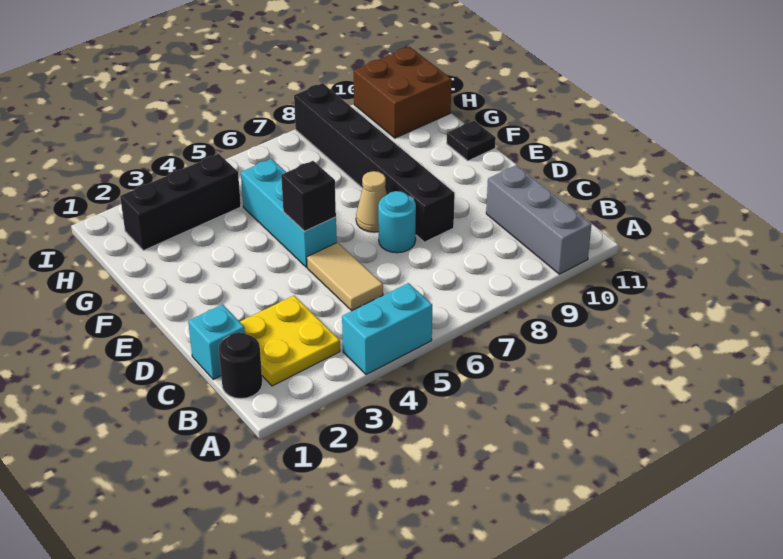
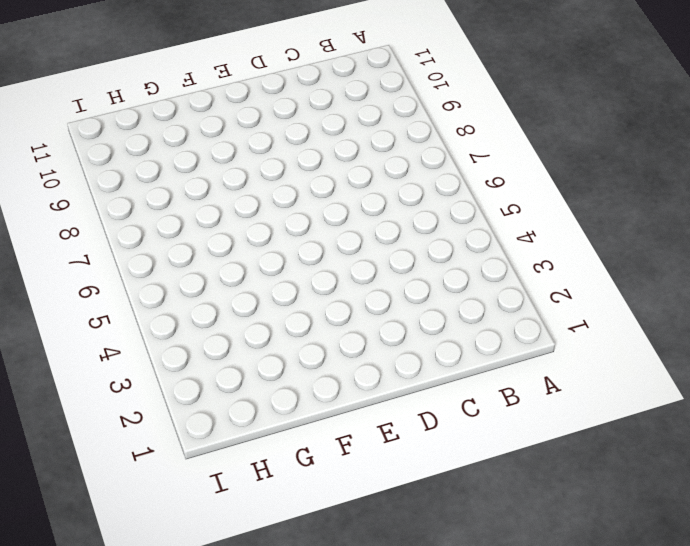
none -> cyan brick A4:A5 level 1
none -> grey brick A10:C10 level 1
none -> black round brick B1 level 1

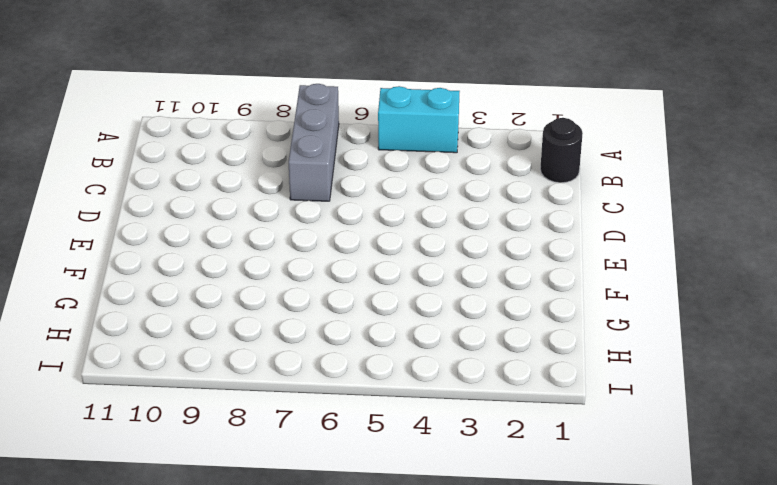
grey brick A7:C7 level 1 -> grey brick A10:C10 level 1
none -> yellow plate B2:C3 level 1
none -> cyan brick C1 level 1
none -> tan tile C5:D5 level 1

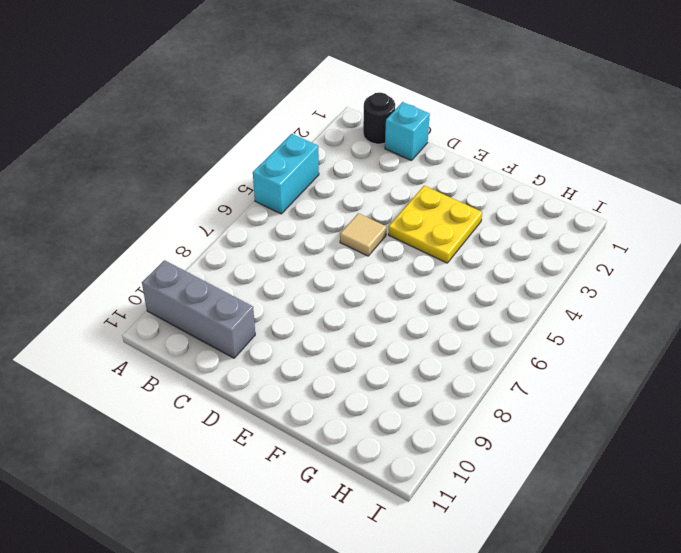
tan tile D5 level 1 -> tan tile C5:D5 level 1
yellow plate E3:F4 level 1 -> yellow plate B2:C3 level 1
none -> cyan round brick D7 level 1
none -> black brick D8:I8 level 1
none -> cyan brick E5:G5 level 1

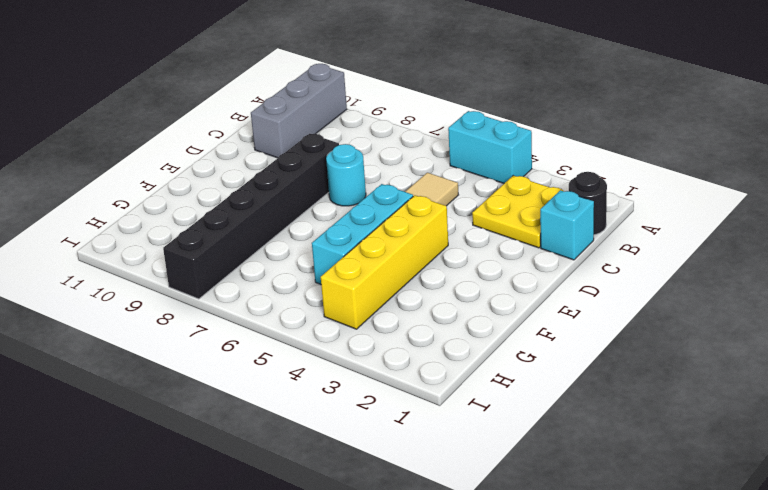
yellow brick E4:H4 level 1 -> black brick H2:H4 level 1
none -> tan cone E7 level 1
none -> black plate F11 level 1
none -> brown brick H10:I11 level 1

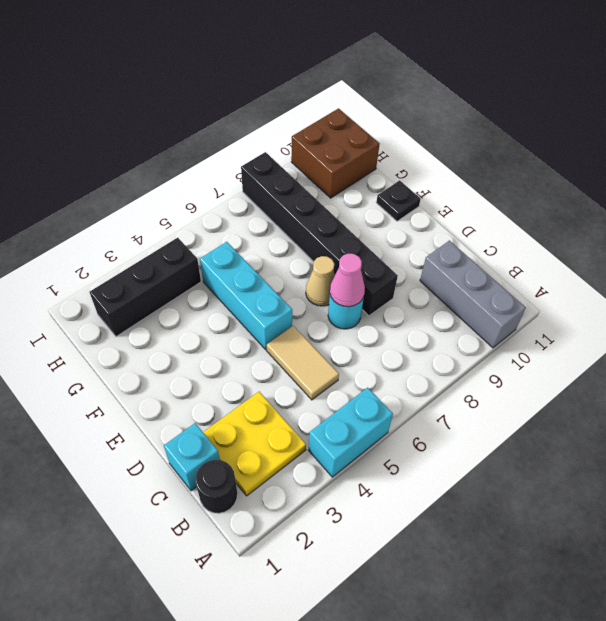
pink cone D7 level 2 -> none
none -> black brick E5 level 2

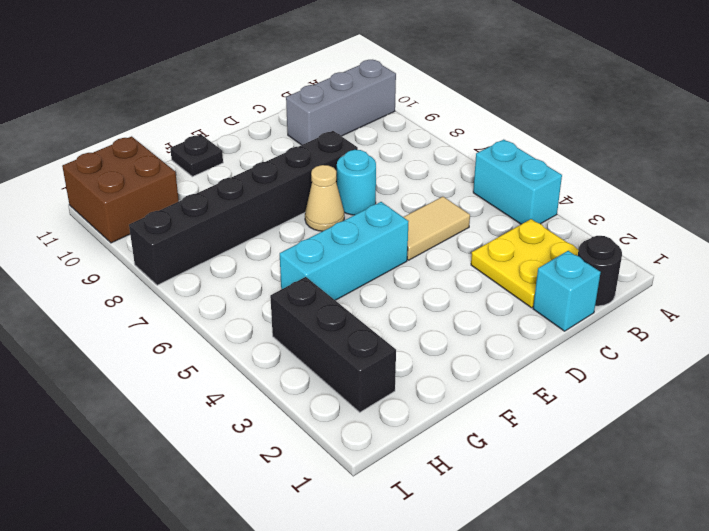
none -> black brick E5 level 2

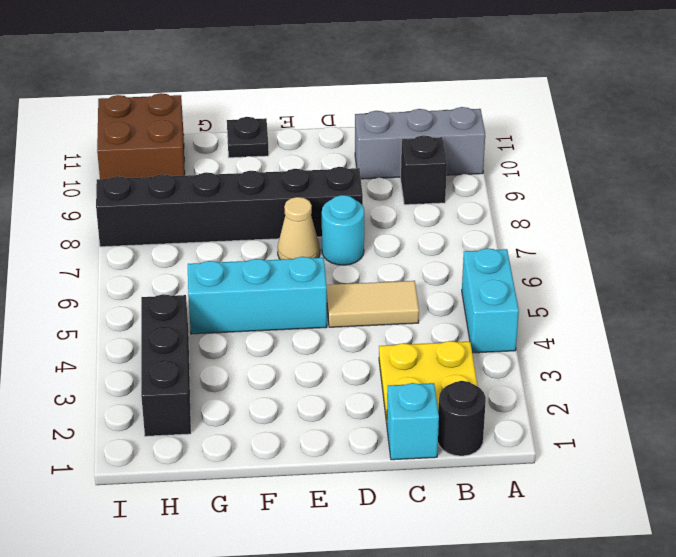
black brick B9 level 1 -> black brick E5 level 2

